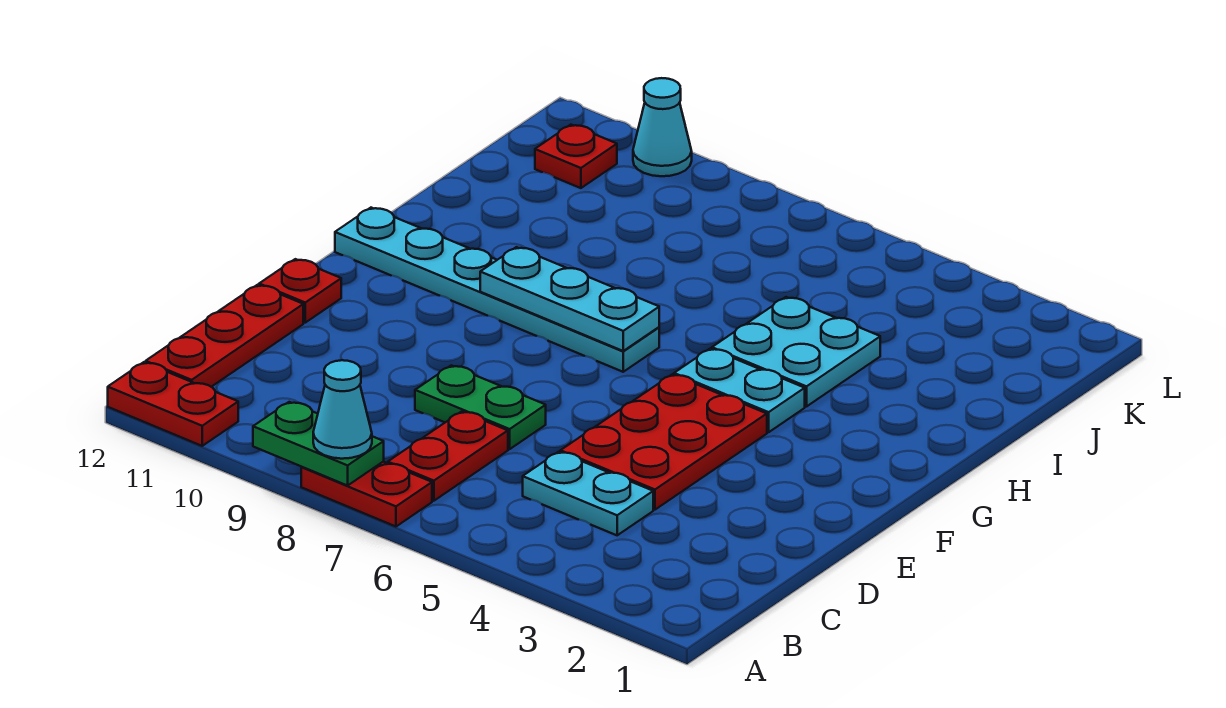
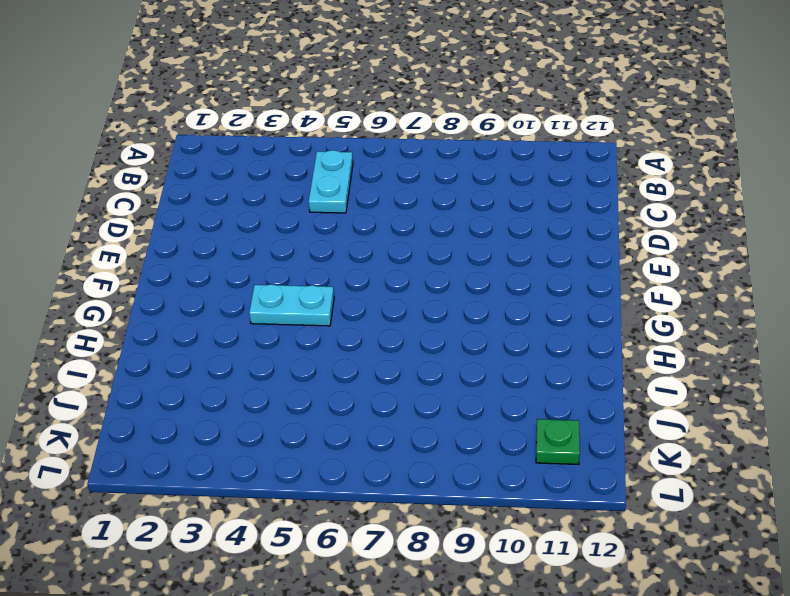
cyan plate B5:C5 level 1 -> cyan plate C4:C5 level 1
green plate K11 level 1 -> red plate K11 level 1
none -> red plate A7:A8 level 1
none -> red plate A11:A12 level 1
none -> red plate B7:C7 level 1

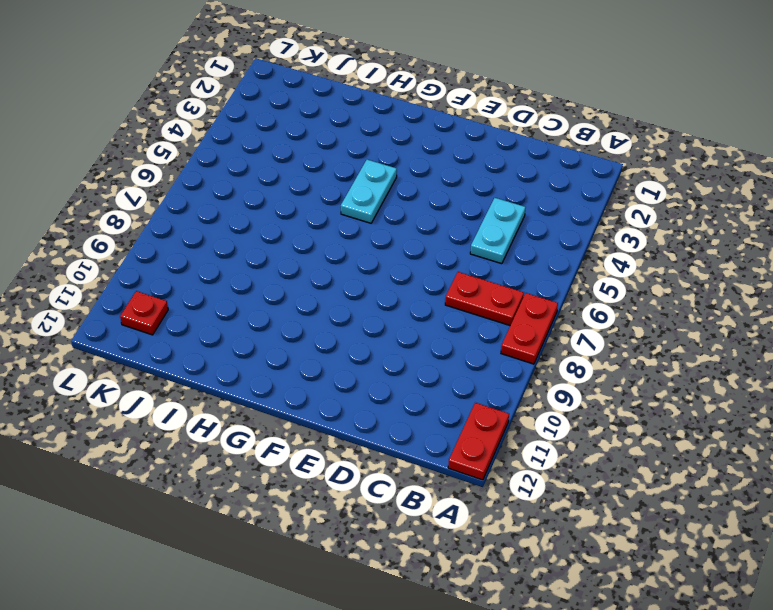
none -> red plate B12:D12 level 1
none -> red plate D4:F5 level 1
none -> green plate D7:D8 level 1

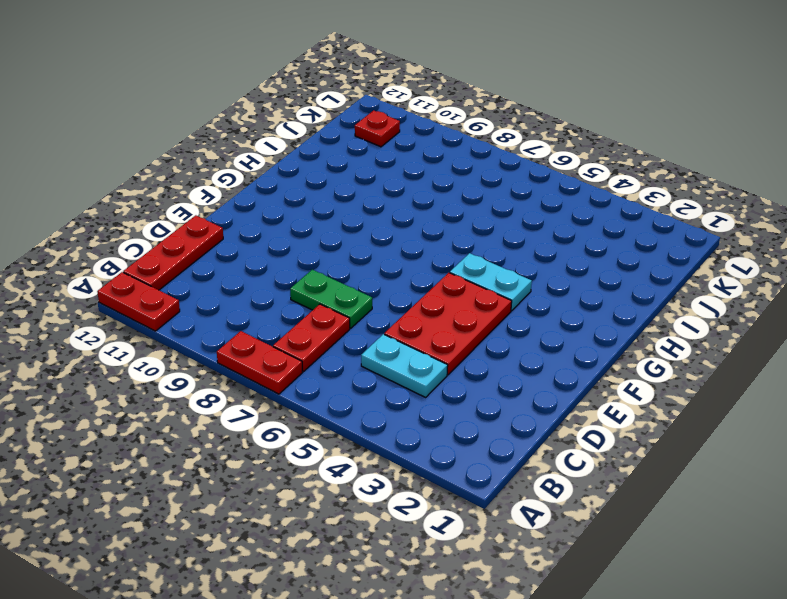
none -> red plate E12 level 1
none -> cyan plate G7:G12 level 1
none -> cyan plate H4:I5 level 1

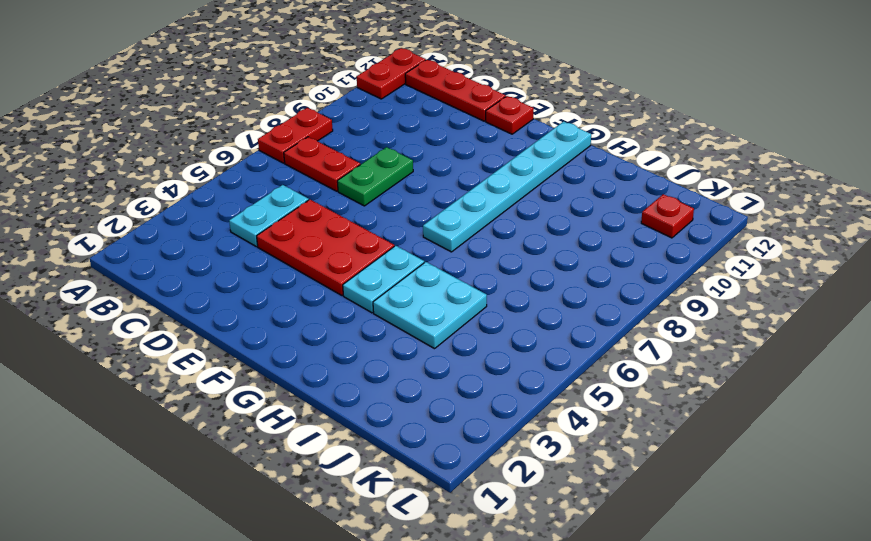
none -> cyan cone L10 level 1
none -> green plate A8:A9 level 2
none -> cyan plate G7:G9 level 2

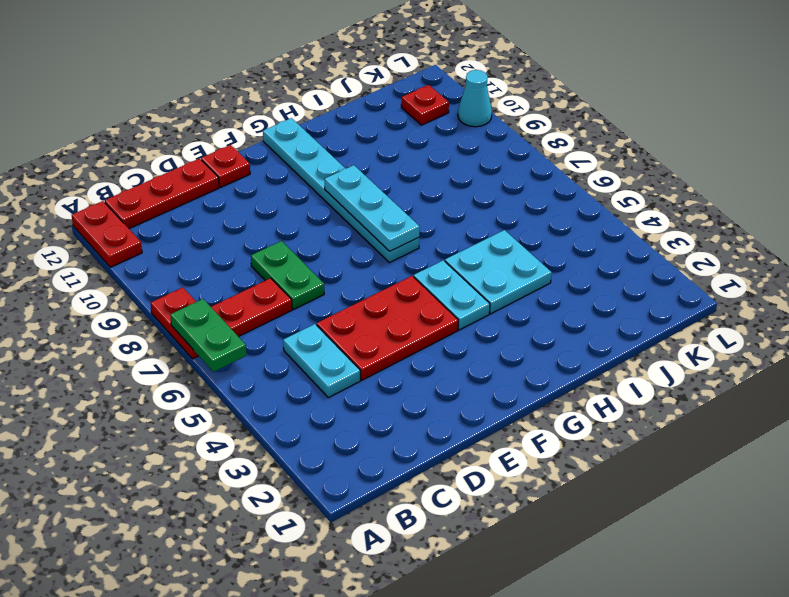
green plate A6:A7 level 2 -> green plate A8:A9 level 2
none -> cyan cone A8 level 3

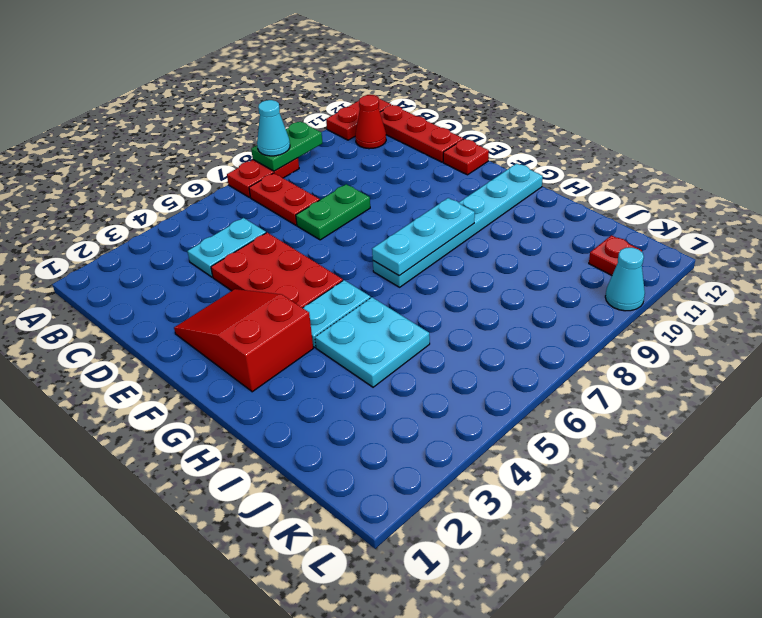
red cone B11 level 1 -> none
red slope E2:G3 level 1 top G -> none

